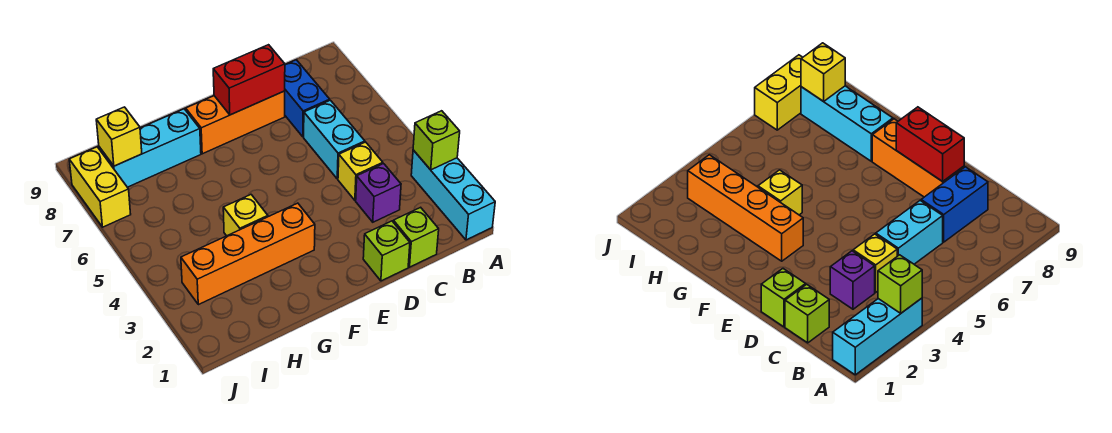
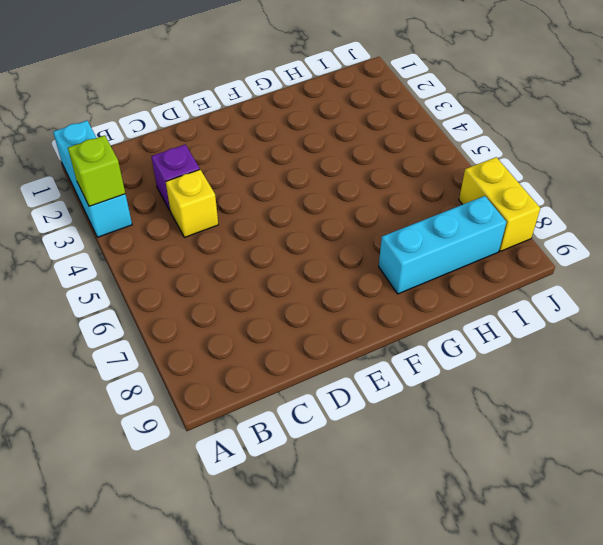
none -> lime brick C1 level 1
none -> cyan brick C5:C6 level 1
none -> blue brick C7:C8 level 1

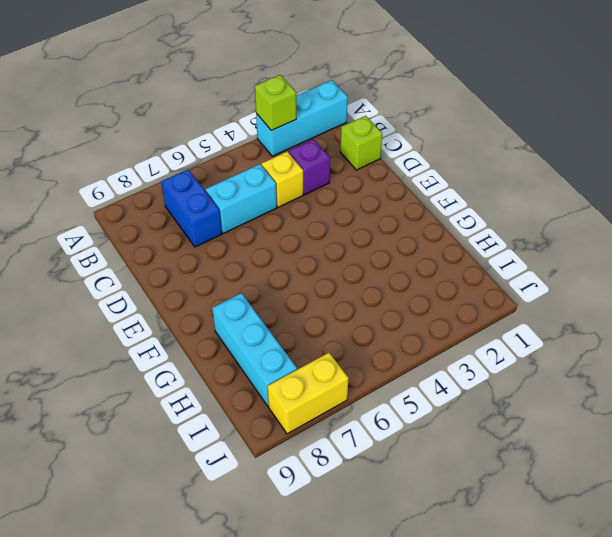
blue brick B7:C7 level 1 -> blue brick C7:C8 level 1
none -> lime brick D1 level 1
none -> orange brick D8:F8 level 1
none -> orange brick F3:I3 level 1

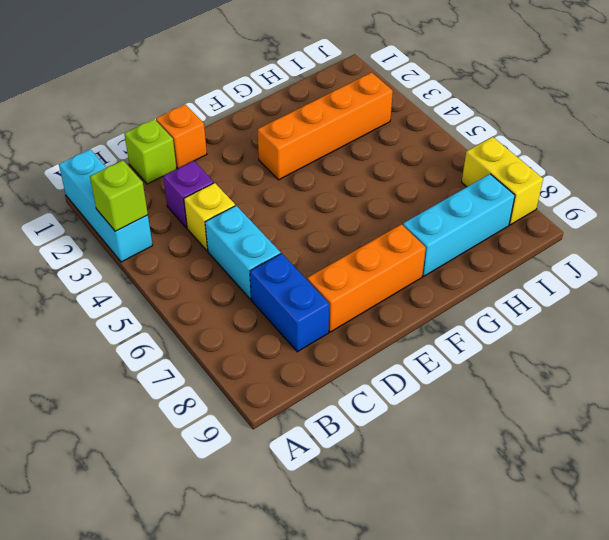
orange brick D1 level 1 -> lime brick D1 level 1
none -> yellow brick G4 level 1
none -> red brick D8:E8 level 2
none -> yellow brick I8 level 2

